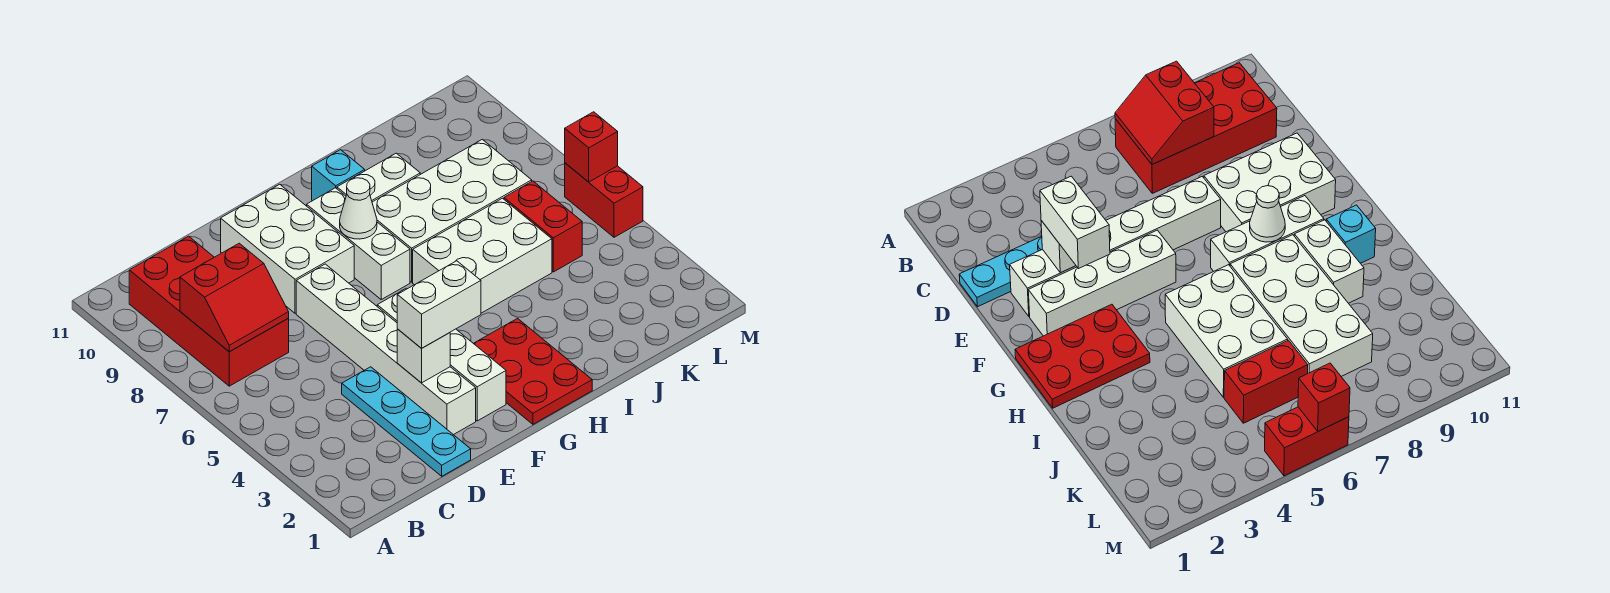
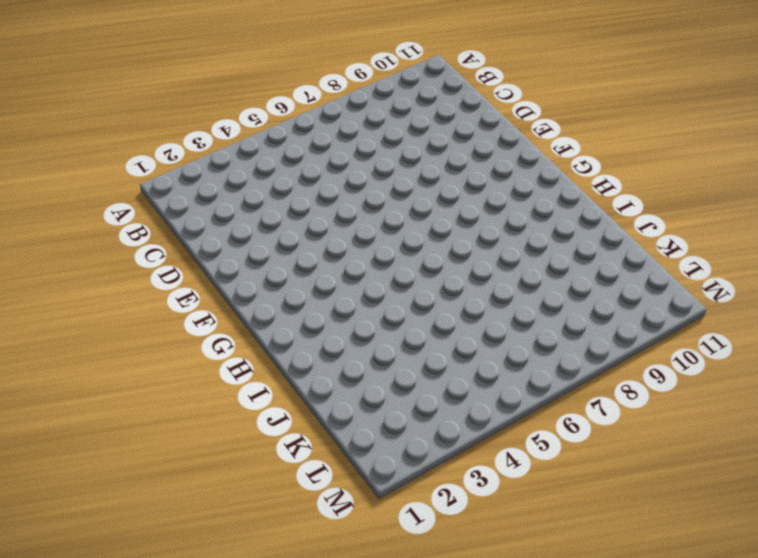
none -> red brick B7:C10 level 1
none -> cyan plate D1:D4 level 1
none -> white brick E2:E7 level 1

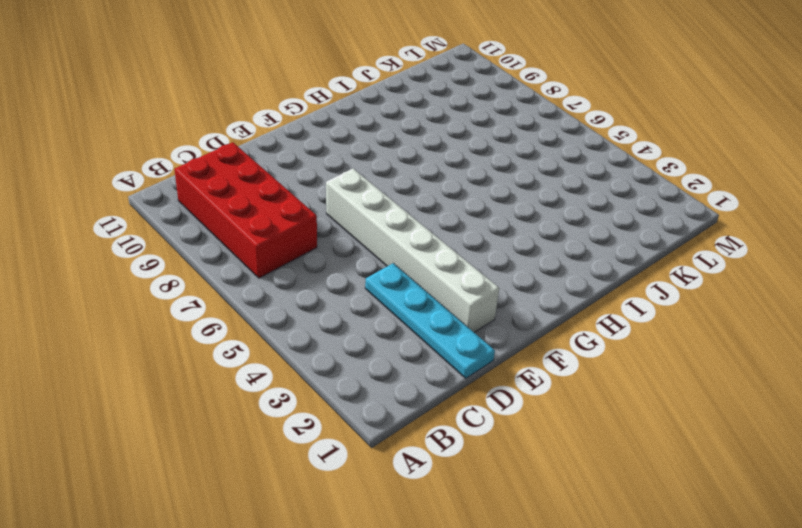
none -> white brick E8:F10 level 1
none -> white brick F2:F5 level 1
none -> red plate G1:H3 level 1

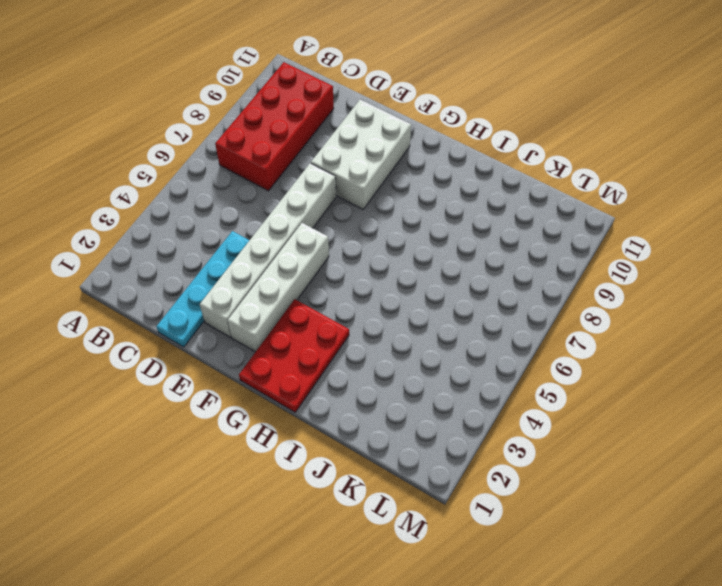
none -> white brick G7:G9 level 1
none -> white brick H5:J6 level 1
none -> white brick H7:K8 level 1

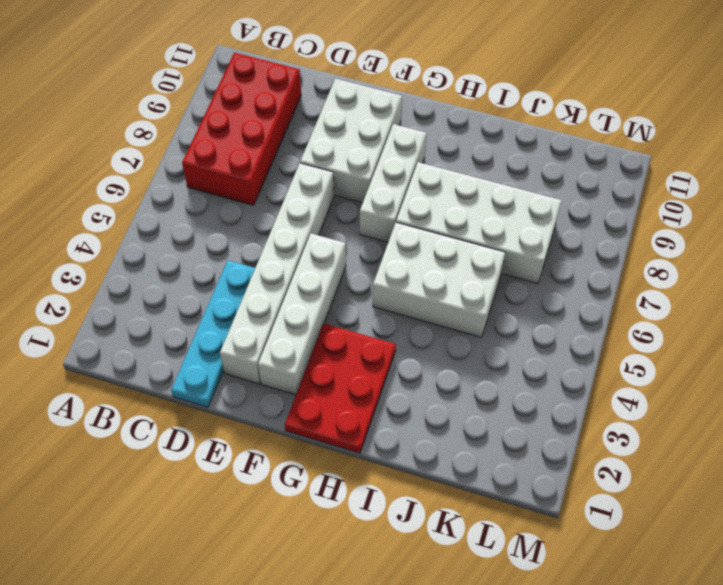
none -> white brick H9:I9 level 1
none -> cyan brick H10 level 1
none -> red brick K5:K6 level 1

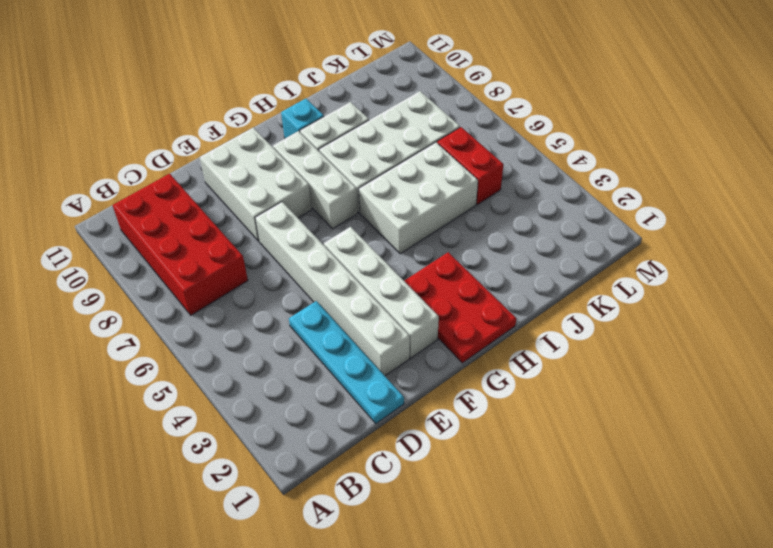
none -> red brick M5:M6 level 1
none -> red slope B7:C8 level 2 top 8
none -> white brick E3 level 2

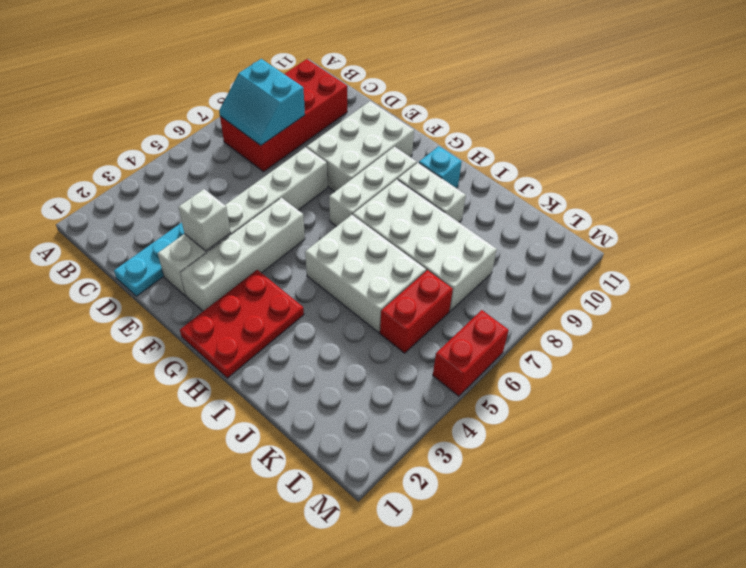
cyan slope B7:C8 level 2 top 8 -> red slope B7:C8 level 2 top 8
none -> white cone G8 level 2
none -> red brick M6 level 2
none -> white brick E3:F3 level 3

